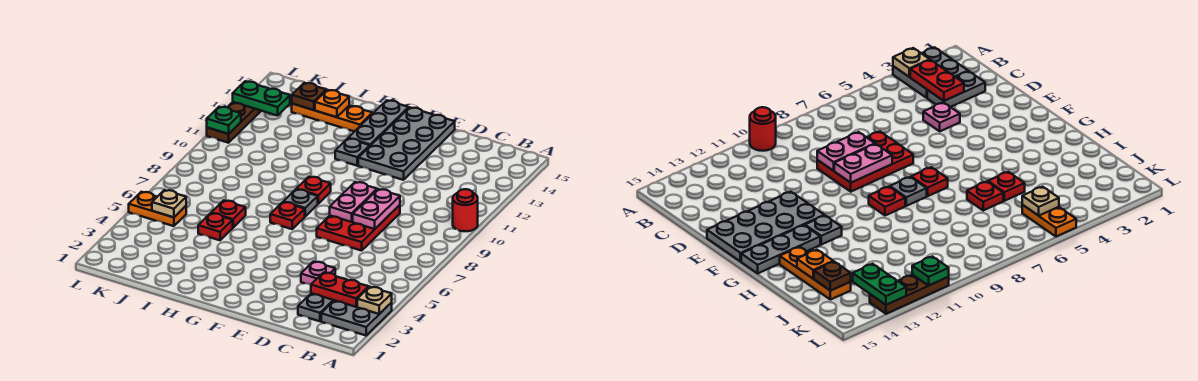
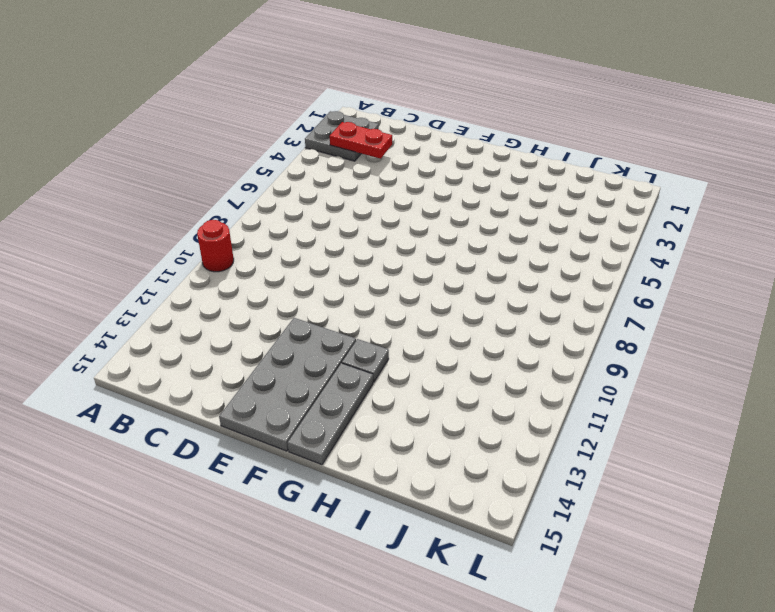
none -> grey plate C2:C3 level 1
none -> pink plate D4 level 1
none -> red plate D7:E9 level 1

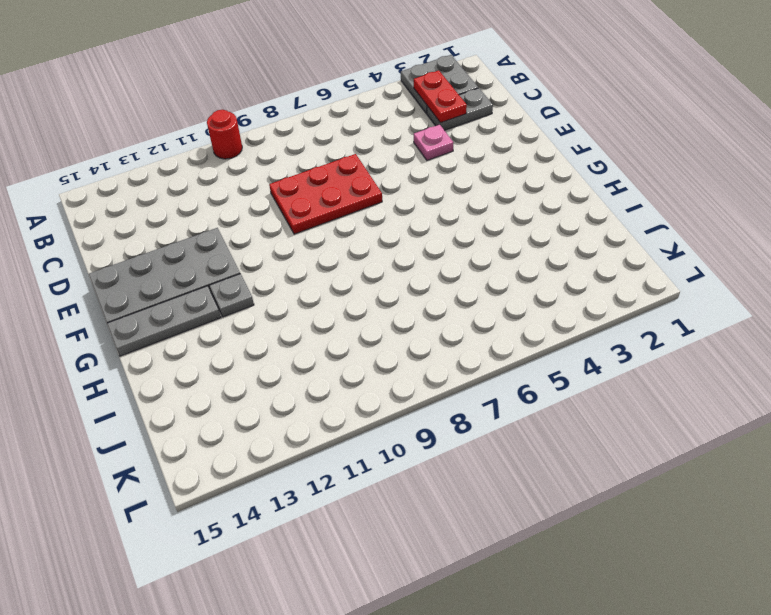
none -> red plate G7 level 1
none -> grey plate G8 level 1
none -> red plate G9 level 1

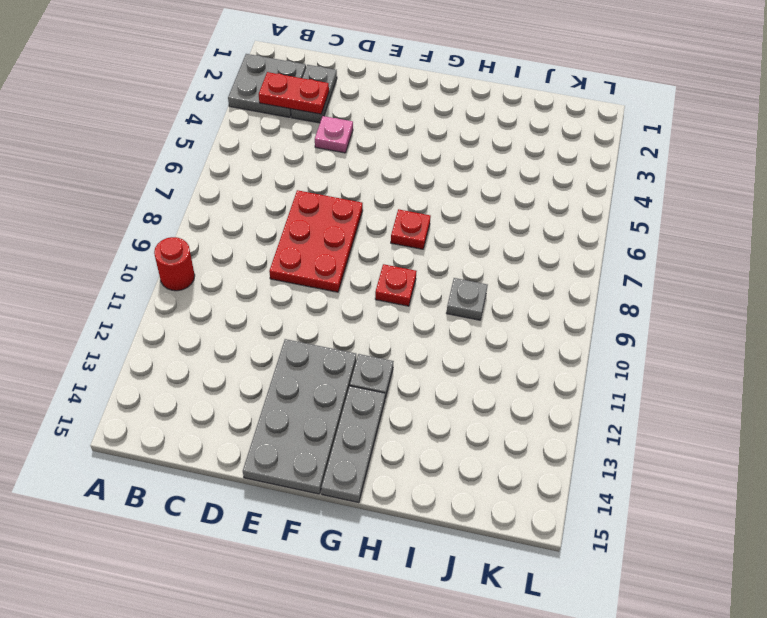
grey plate I9 level 1 -> grey plate G8 level 1
none -> orange plate H14:J14 level 1
none -> red plate I5 level 1
none -> red plate I6 level 1

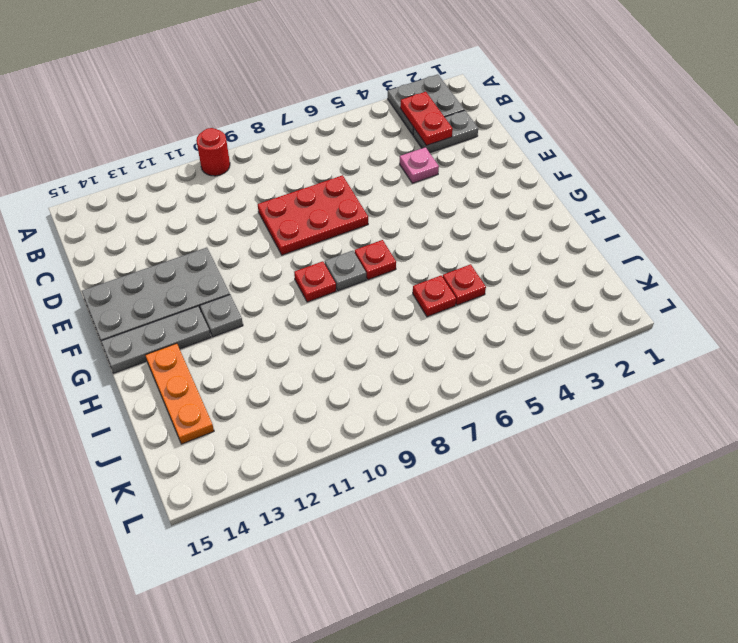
none -> orange plate K5:L5 level 1
none -> brown plate L11:L13 level 1
none -> tan plate A3 level 2

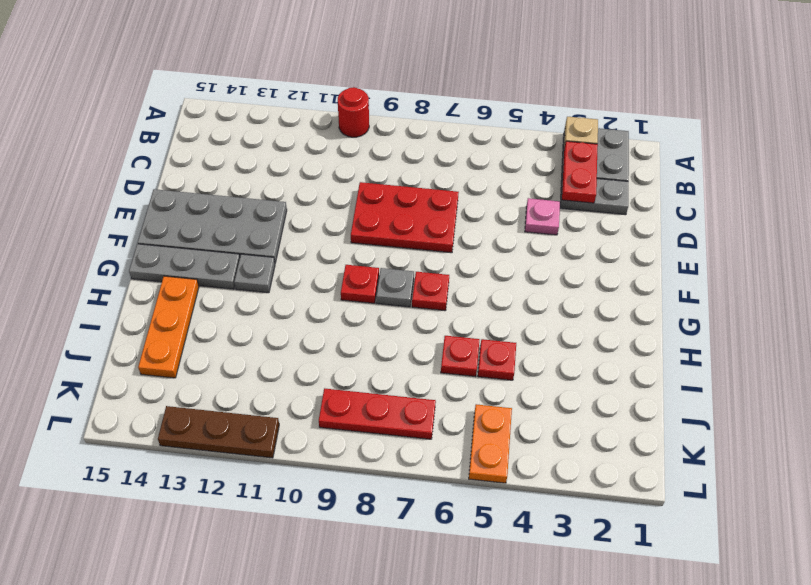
red plate K7:K9 level 1 -> none
none -> pink plate D8:D9 level 2
none -> pink plate E8:E9 level 2
none -> orange plate I14 level 2

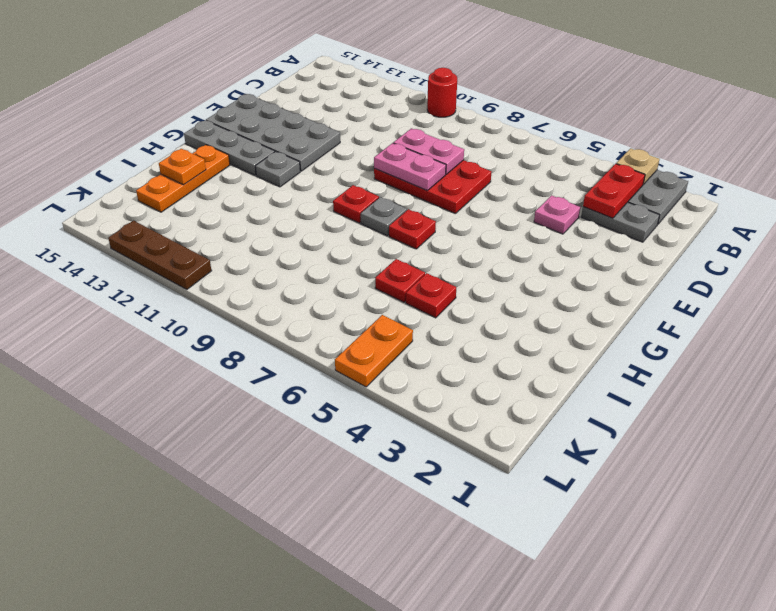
none -> brown plate J14 level 2
none -> tan plate K5 level 2
none -> green plate K13:L13 level 2

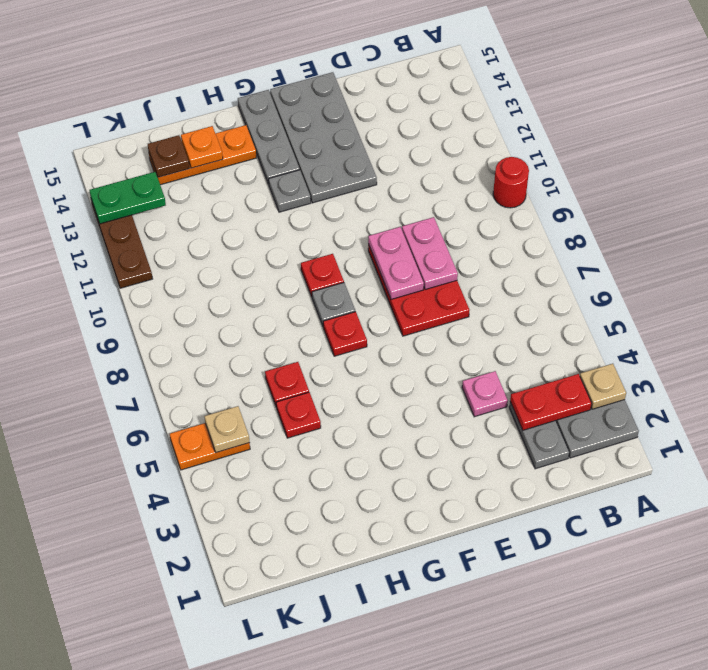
none -> green plate L11 level 2

